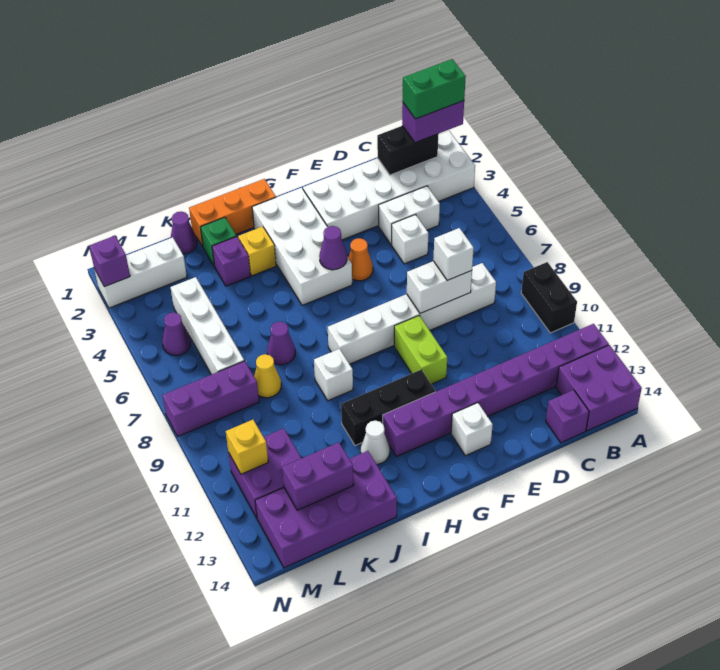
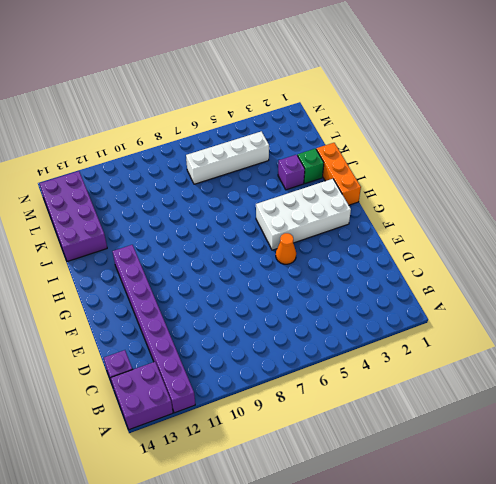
none -> white brick A2:F3 level 1
none -> black brick A9:A10 level 1
none -> white brick C4:D4 level 1
none -> white brick C8:H8 level 1

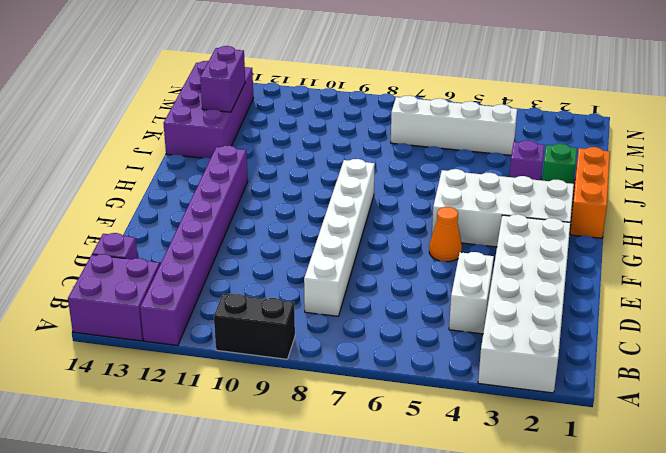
none -> white brick D5 level 1
none -> lime brick F9:F10 level 1
none -> white brick F13 level 1
none -> black brick G11:I11 level 1

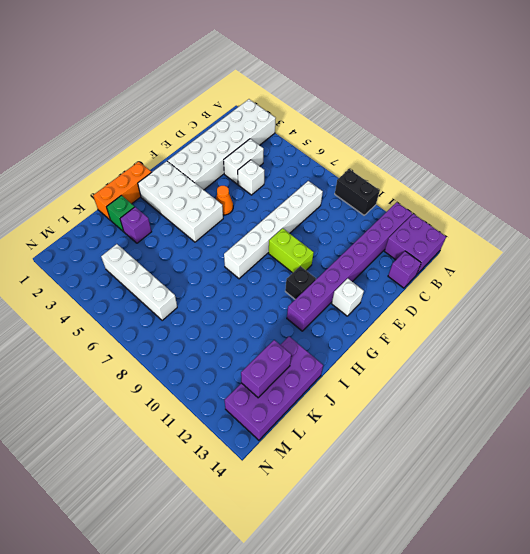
black brick G11 level 1 -> black brick G11:I11 level 1
none -> yellow brick I3 level 1
none -> white brick I9 level 1
none -> white cone I12 level 1
none -> purple cone J7 level 1

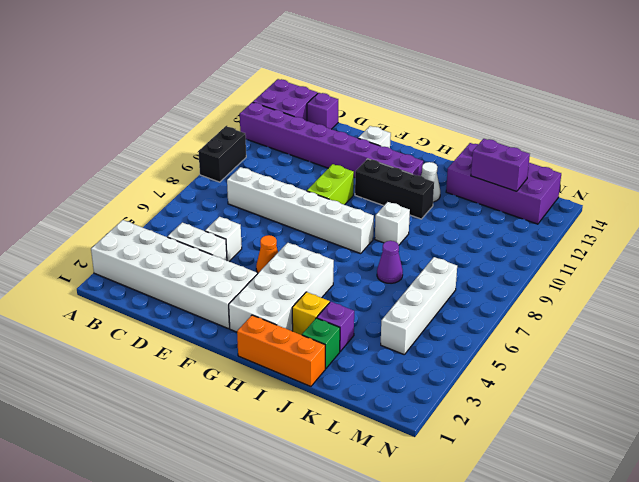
none -> purple cone K1 level 1
none -> yellow cone K8 level 1
none -> white brick L2:N2 level 1
none -> purple brick L8:N8 level 1

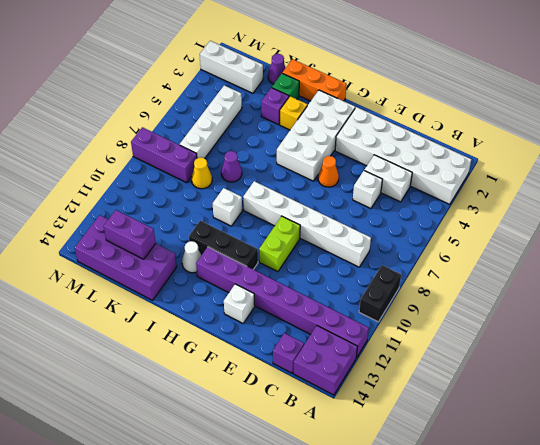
none -> purple brick L11:M12 level 1
none -> purple cone M5 level 1
none -> black brick B2:C2 level 2
none -> white brick D8:E8 level 2

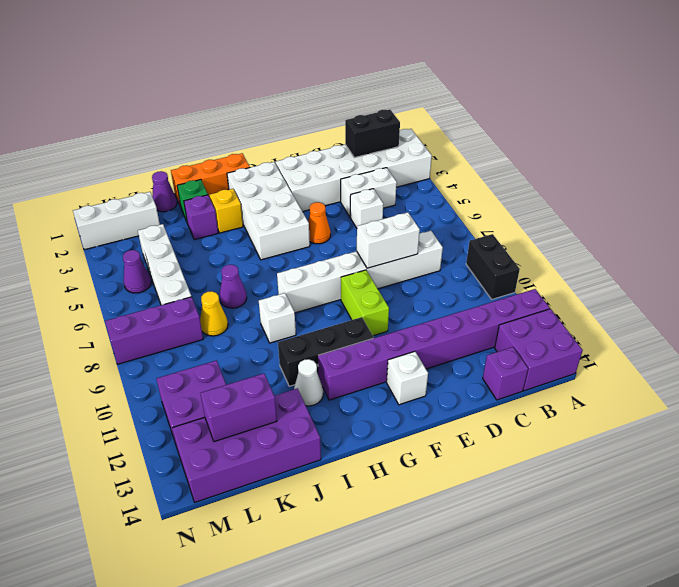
none -> purple cone G5 level 2
none -> yellow brick M11 level 2
none -> purple brick N2 level 2
none -> purple brick A2:B2 level 3

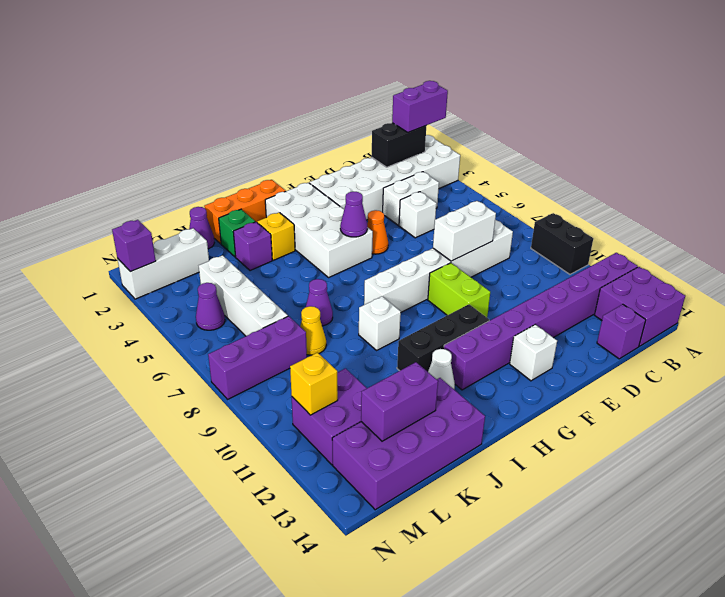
none -> white brick D8 level 3
none -> green brick A2:B2 level 4

